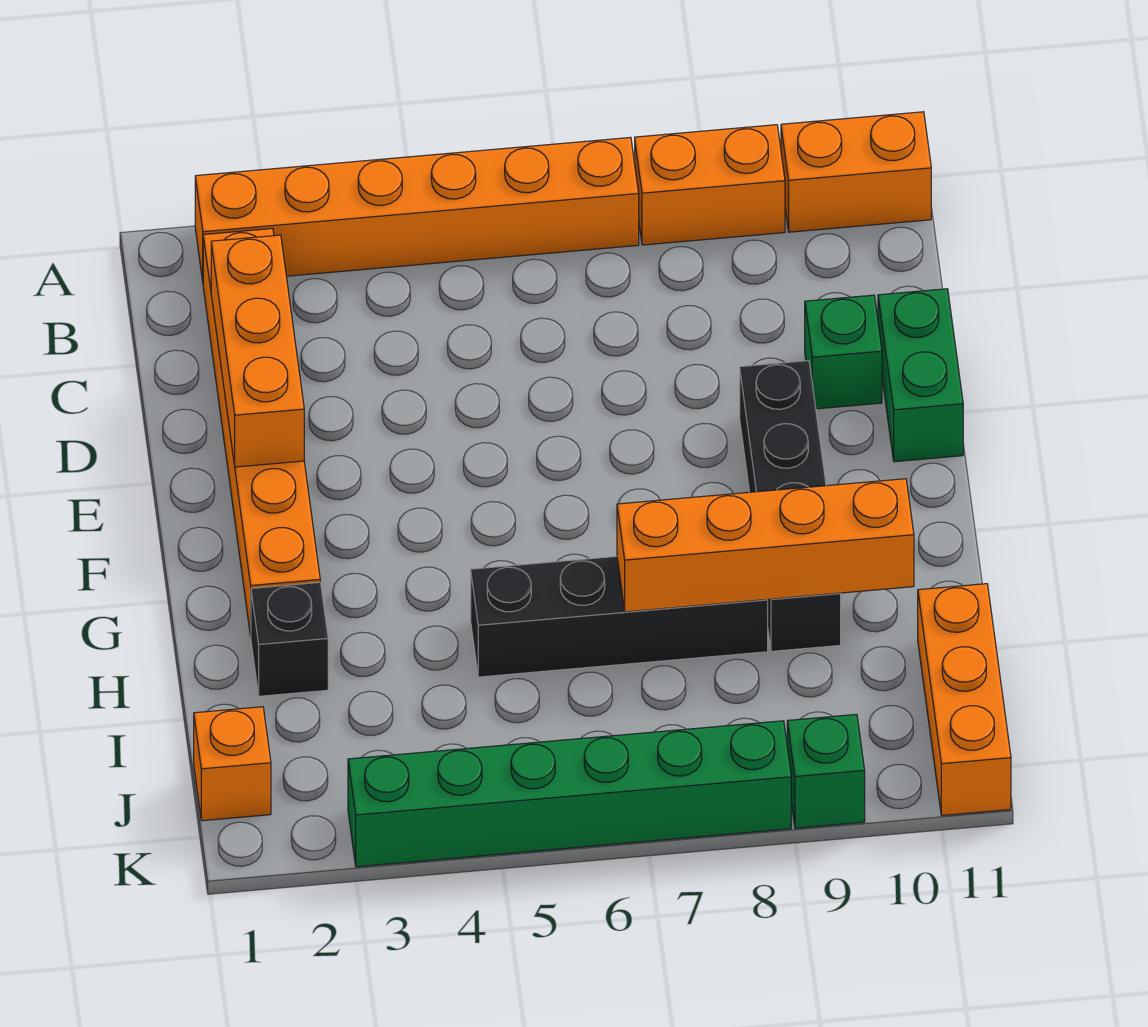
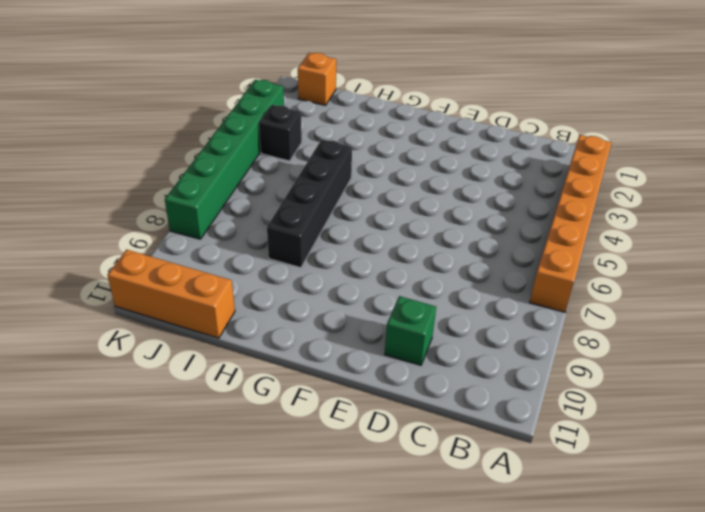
black brick J4 level 1 -> black brick H2 level 1
none -> orange brick A8:A9 level 1
none -> orange brick A10:A11 level 1
none -> orange brick B2:G2 level 1

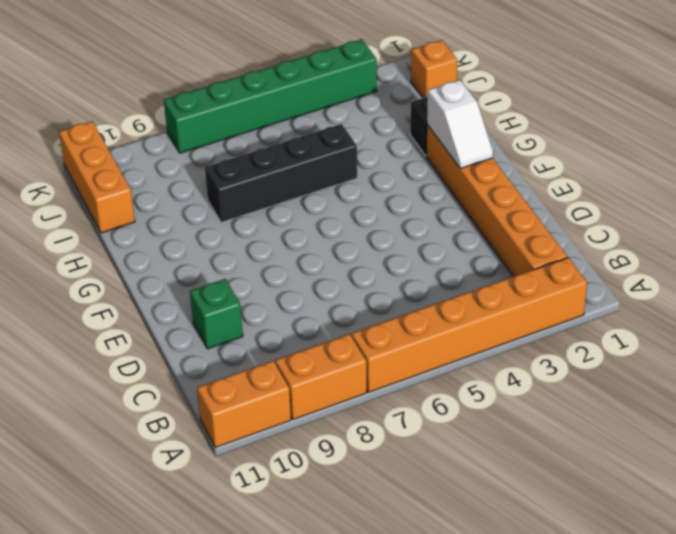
white slope F2:G2 level 2 top G -> none
none -> green brick D11:E11 level 1
none -> black brick E9:H9 level 1
none -> green brick K9 level 1

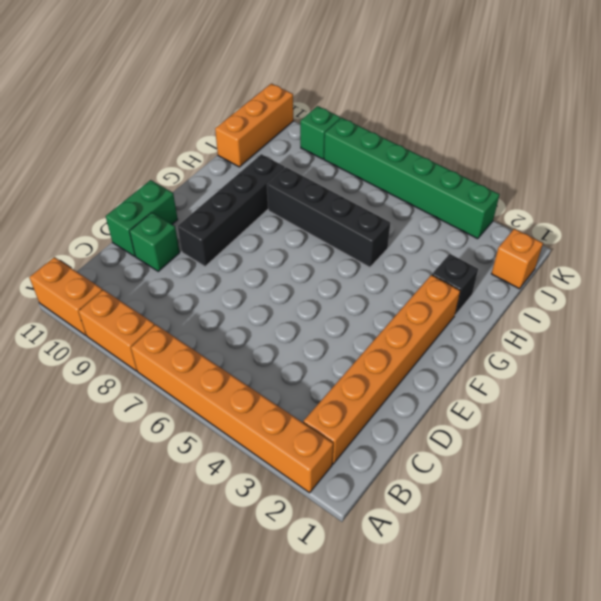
none -> orange brick C2:E2 level 2
none -> orange brick H7:H10 level 2

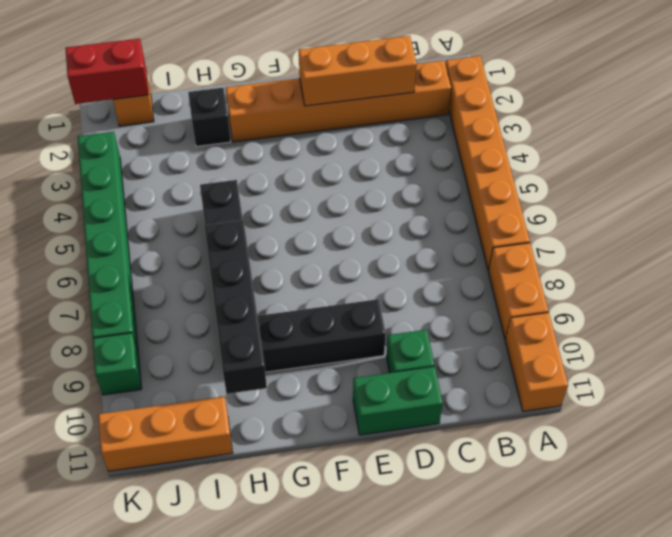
black brick H7:H10 level 2 -> orange brick H7:H10 level 2
red brick J1:K1 level 2 -> none

